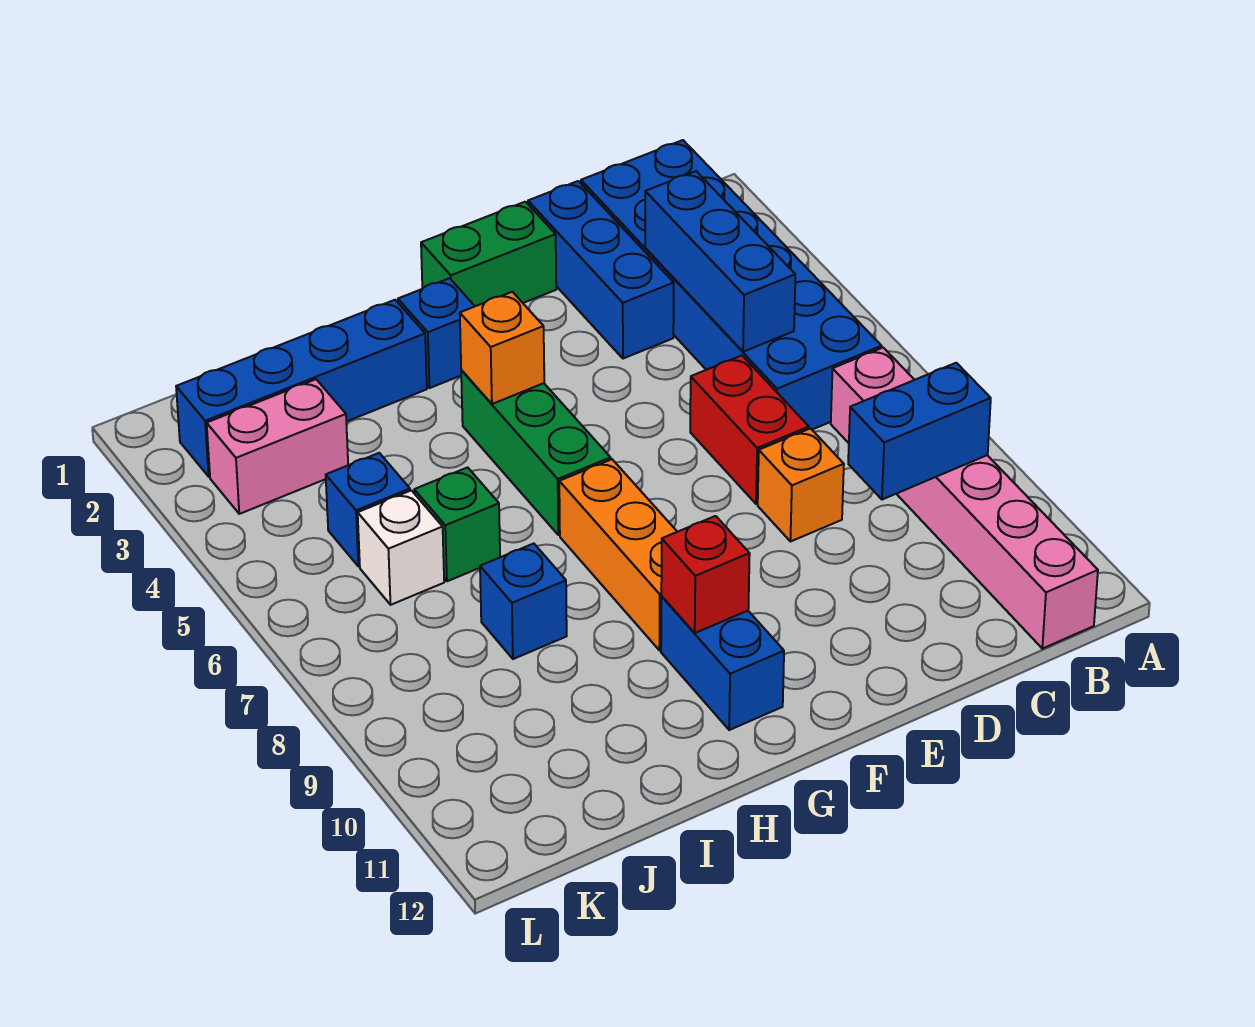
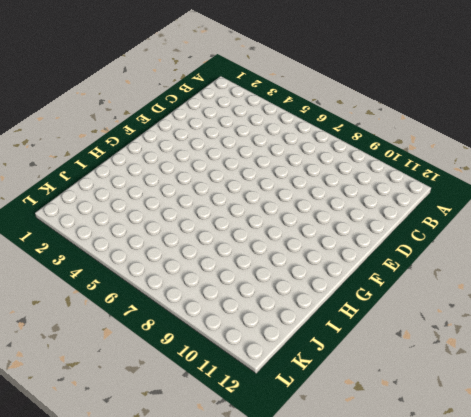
none -> blue brick B1:C6 level 1
none -> pink brick B7:B12 level 1
none -> blue brick D1:D3 level 1

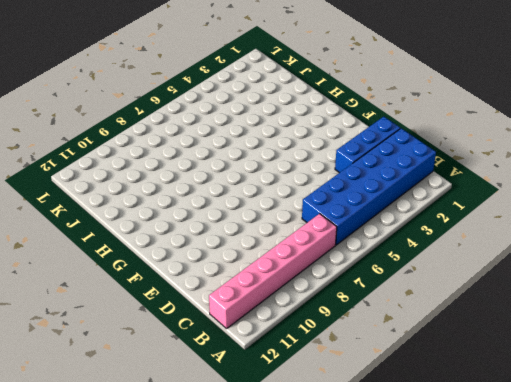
none -> red brick D6:D7 level 1
none -> orange brick D8 level 1
none -> green brick E1:F1 level 1

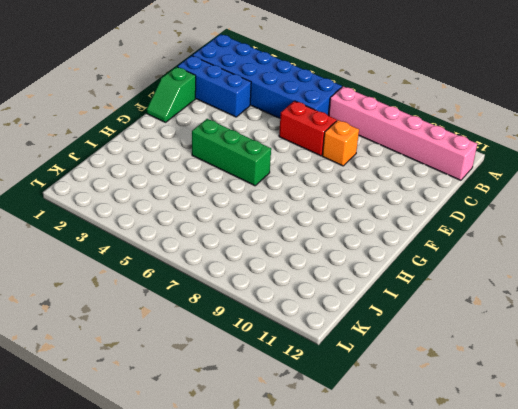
green slope E1:F1 level 1 top E -> green brick E1:F1 level 1
none -> blue brick G2 level 1
none -> orange brick G7:G9 level 1
none -> blue brick G10:G11 level 1

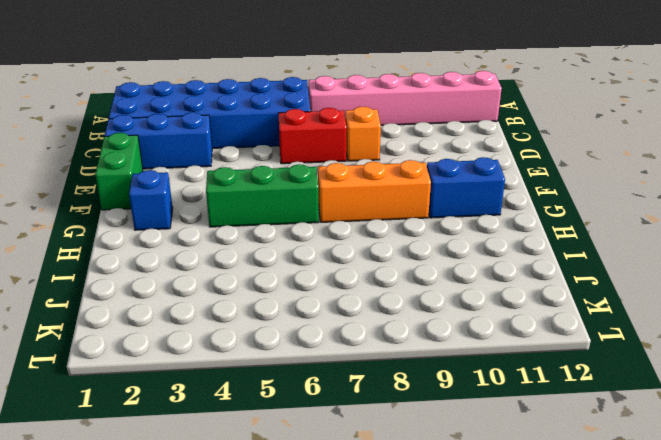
none -> blue brick H2:K2 level 1
none -> green brick I6 level 1
none -> blue brick I8 level 1

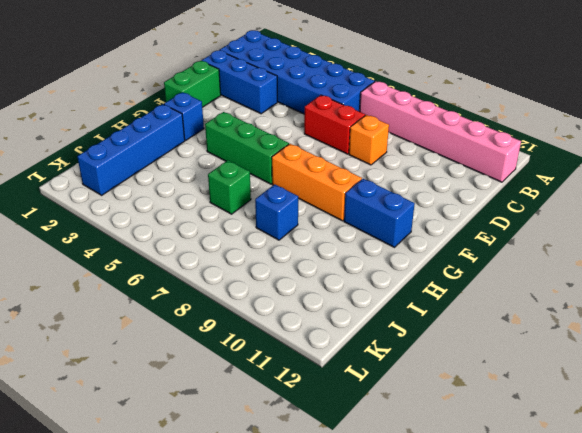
none -> pink brick J3:K3 level 1
none -> blue brick J5 level 1
none -> white brick J6 level 1

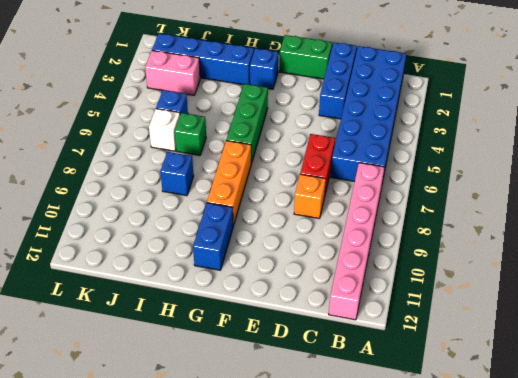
none -> blue brick B9:C9 level 2
none -> blue brick C3:C5 level 2
none -> orange brick G4 level 2

